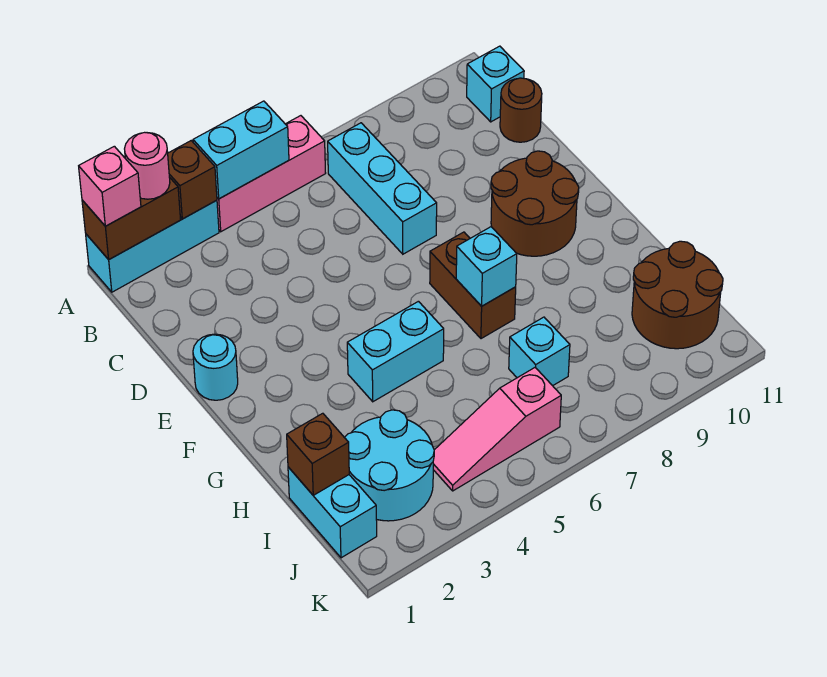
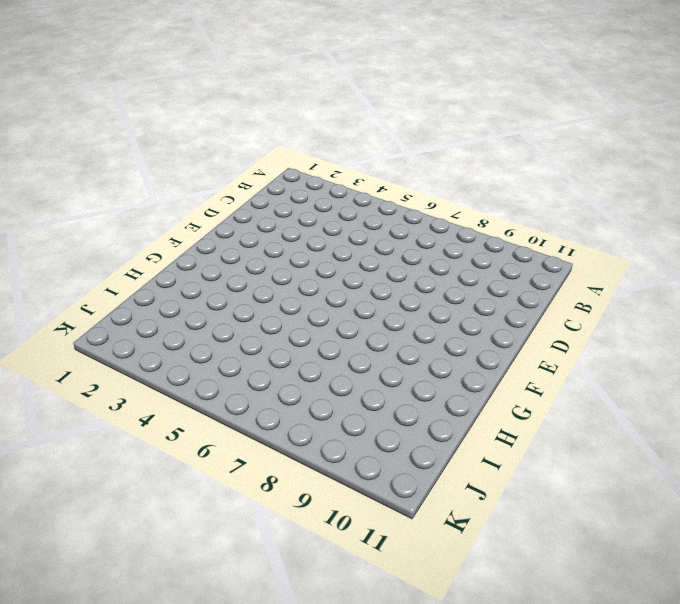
none -> cyan brick A1:A3 level 1
none -> pink brick A4:A6 level 1
none -> cyan brick B7:D7 level 1

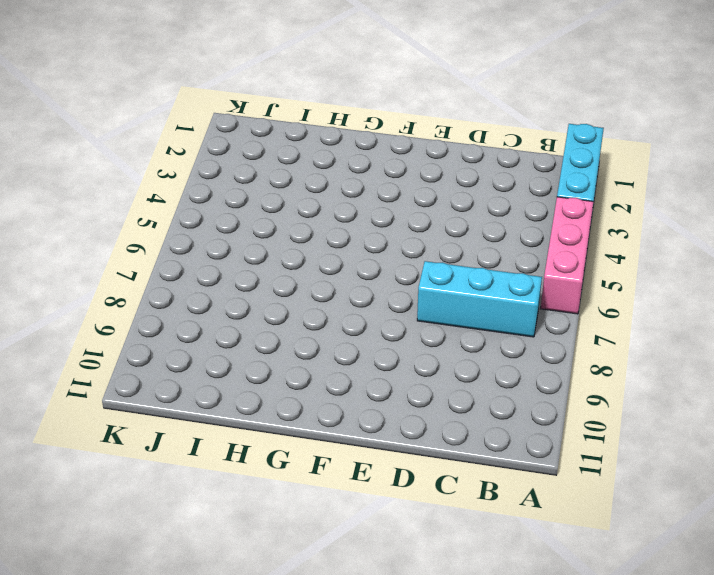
none -> cyan brick B11 level 1
none -> brown round brick C11 level 1
none -> cyan round brick E1 level 1

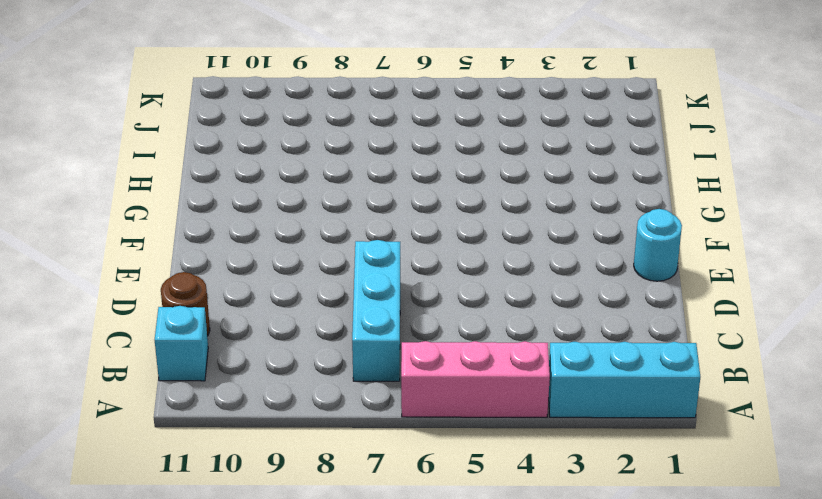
none -> brown round brick E9:F10 level 1
none -> brown brick F7:G7 level 1
none -> cyan brick G4:G5 level 1

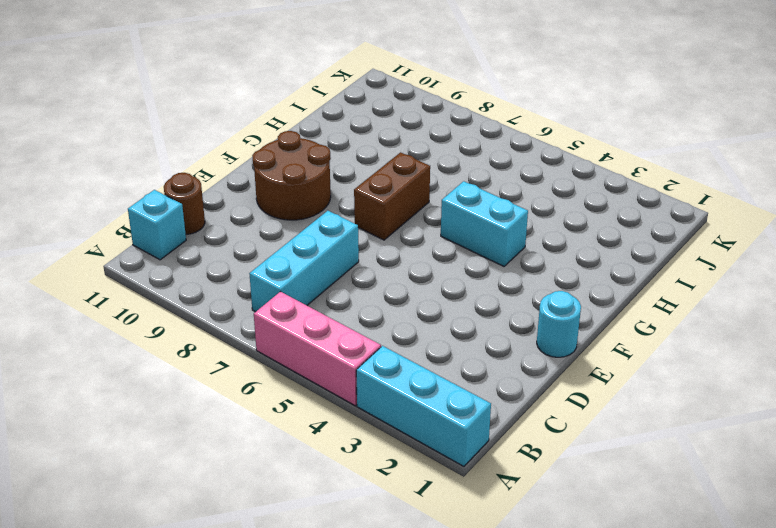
none -> cyan brick I1:J1 level 1
none -> cyan round brick I2:J3 level 1
none -> cyan brick I7 level 1

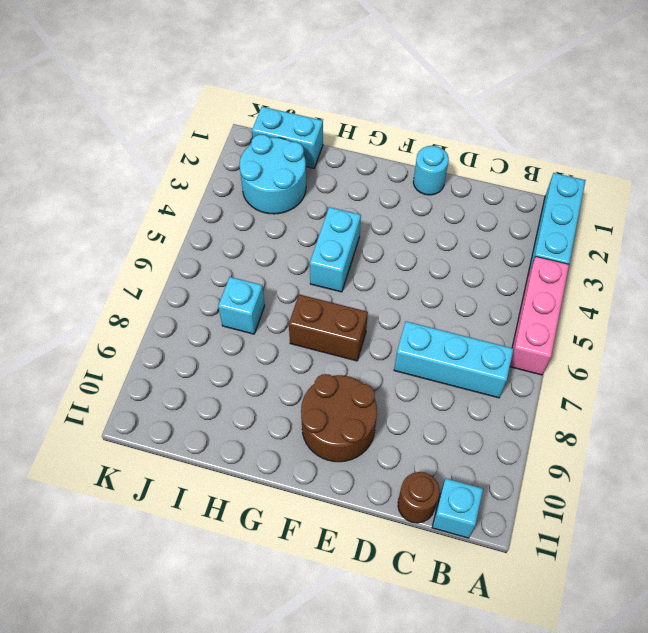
none -> brown round brick I10:J11 level 1
none -> pink slope J4:J6 level 1 top 6
none -> brown brick A1:A2 level 2

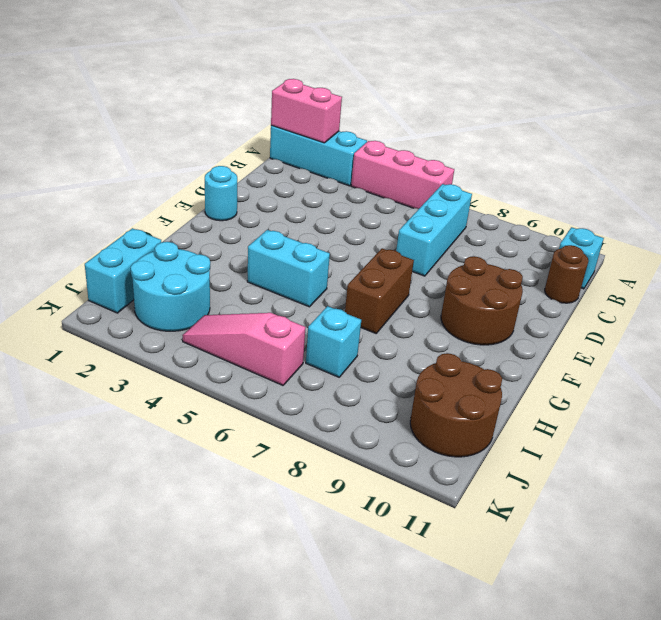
pink brick A1:A2 level 2 -> brown brick A1:A2 level 2
none -> brown brick A3 level 2
none -> cyan brick A4:A5 level 2
none -> cyan brick G7 level 2

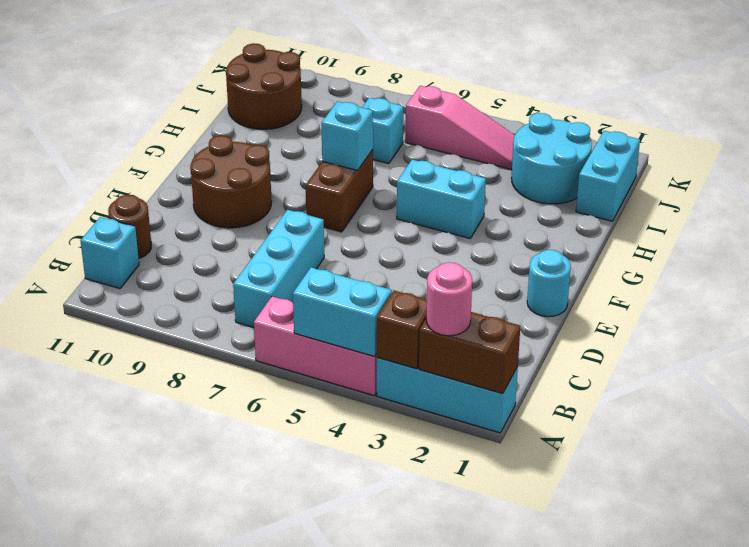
none -> brown brick I1 level 2
none -> pink brick A1 level 3

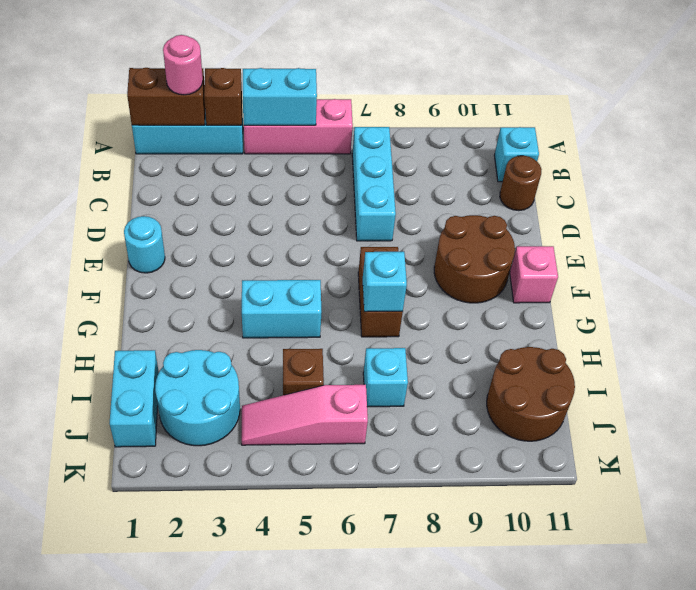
pink brick F11 level 1 -> pink brick A1 level 3
brown brick I5 level 1 -> brown brick I1 level 2

